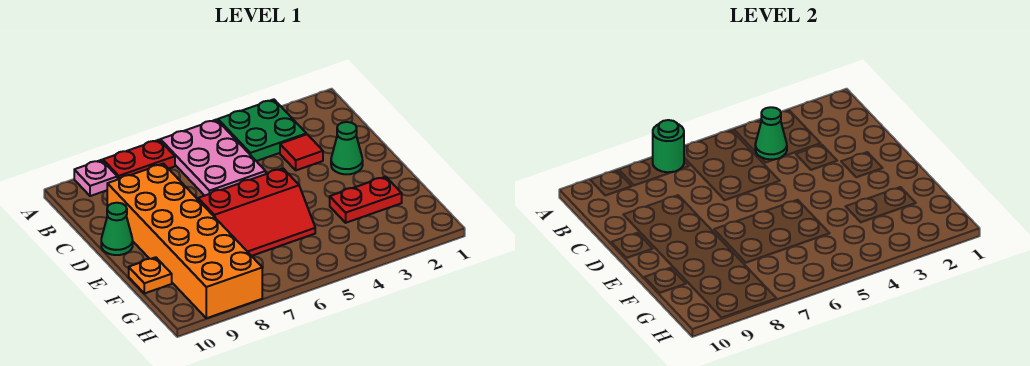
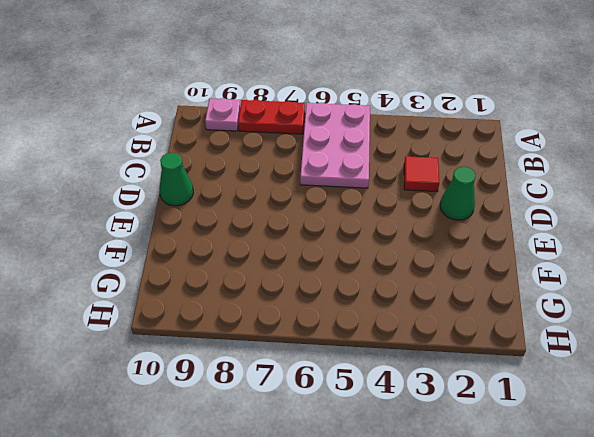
none -> green plate A3:B4 level 1
none -> orange brick C8:H9 level 1
none -> red slope E5:F7 level 1 top E

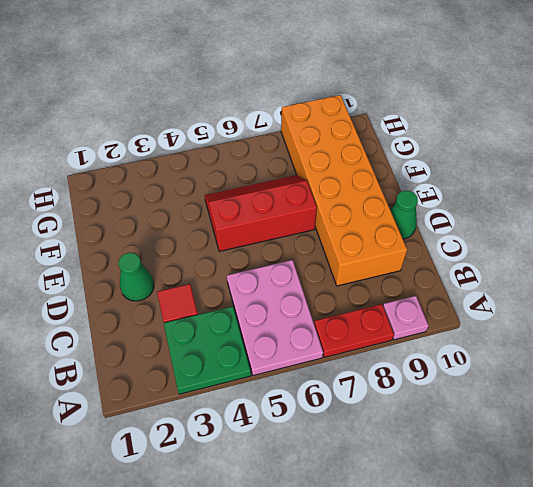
none -> red plate F2:F3 level 1
none -> orange plate F10 level 1
none -> green round brick A7 level 2

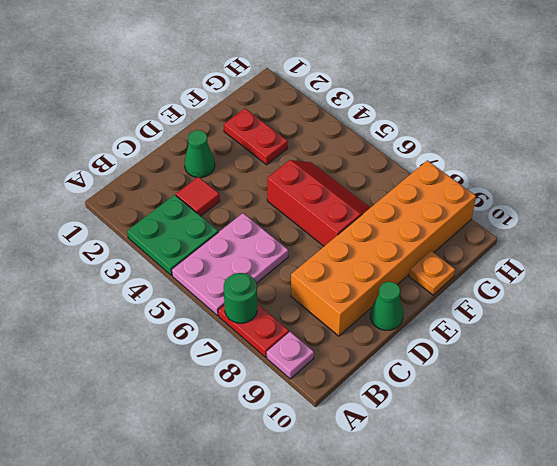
none -> green cone B4 level 2

